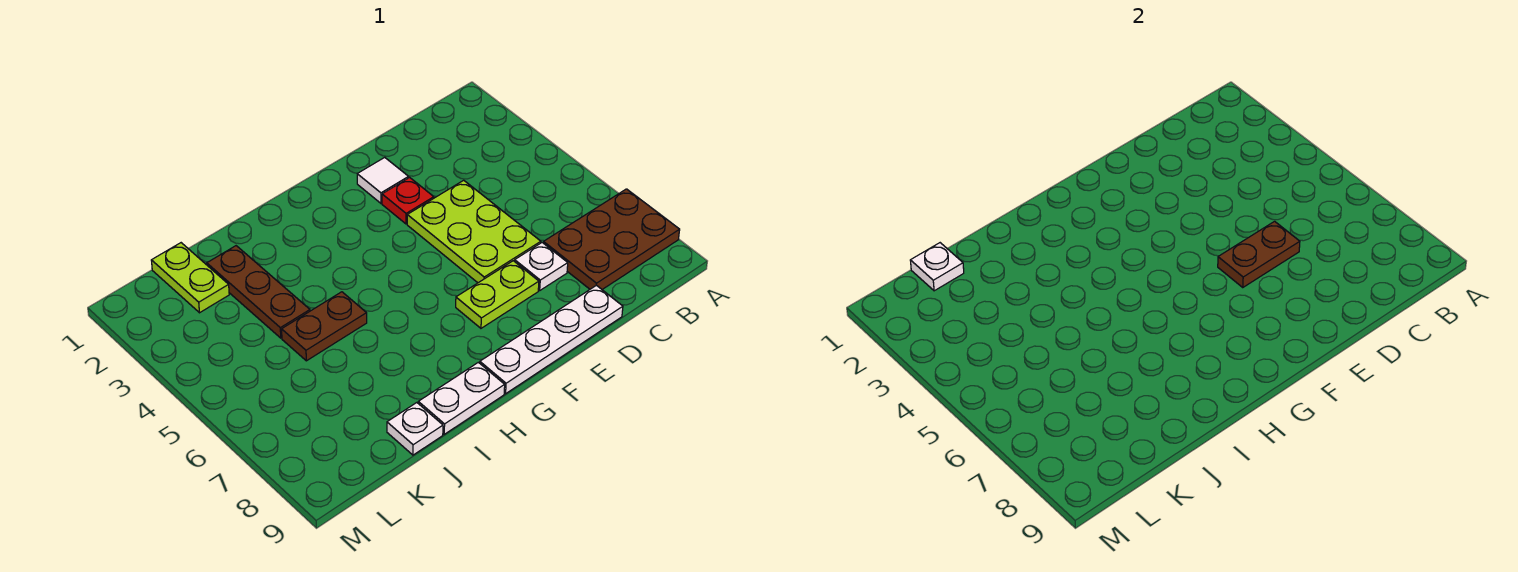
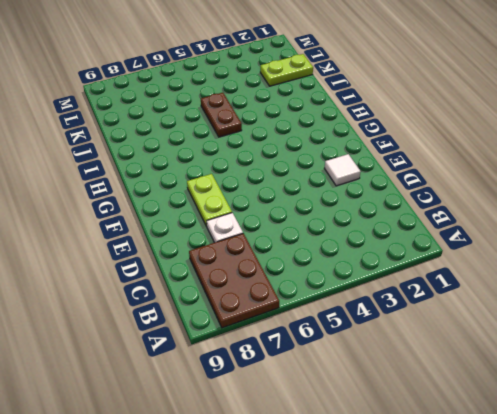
none -> lime plate D4:E6 level 1
none -> white plate D9:G9 level 1
none -> red plate E3 level 1

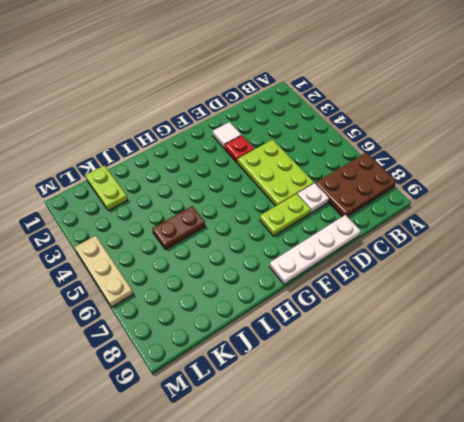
tan plate M4:M6 level 1 -> none
none -> white plate H9:I9 level 1
none -> brown plate J2:J4 level 1
none -> white plate J9 level 1

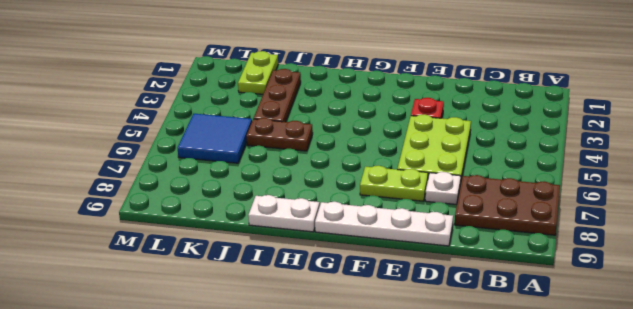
blue tile K5:L6 level 1 -> none
none -> white tile E2 level 1
none -> white plate J9 level 1
none -> brown plate D6:E6 level 2

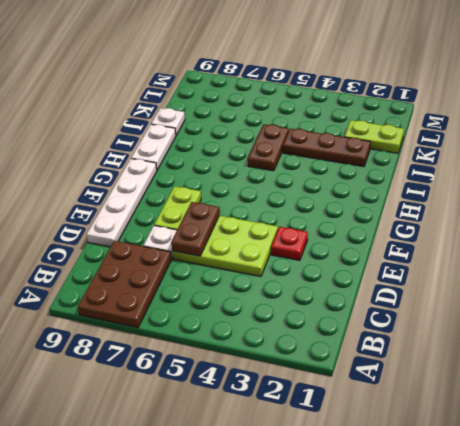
none -> white tile E2 level 1
none -> white plate K1 level 2

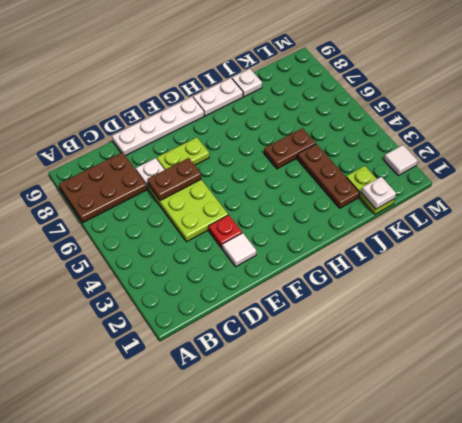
white tile M2 level 1 -> none

